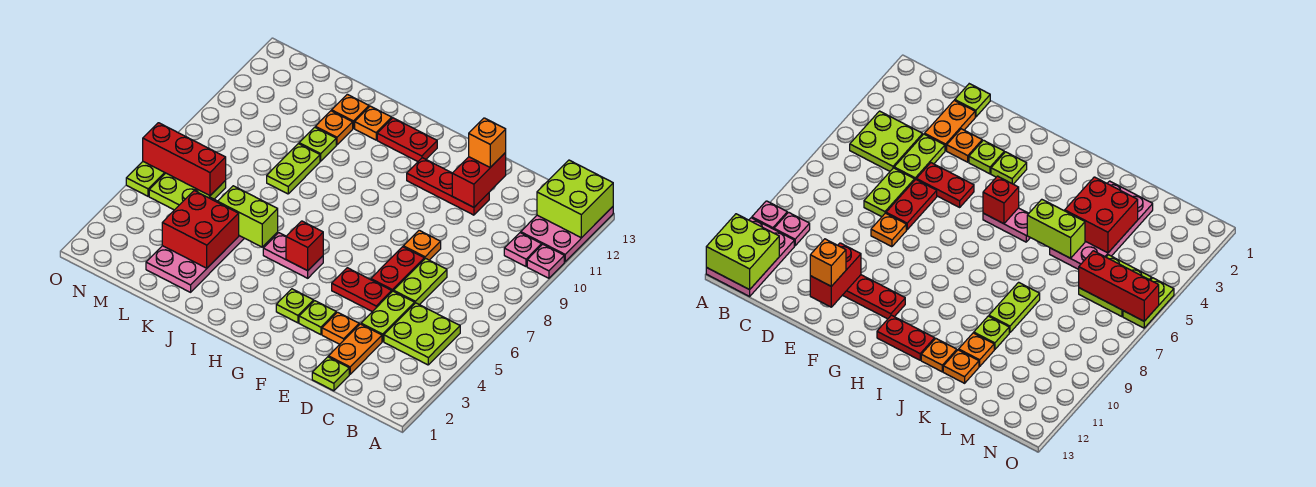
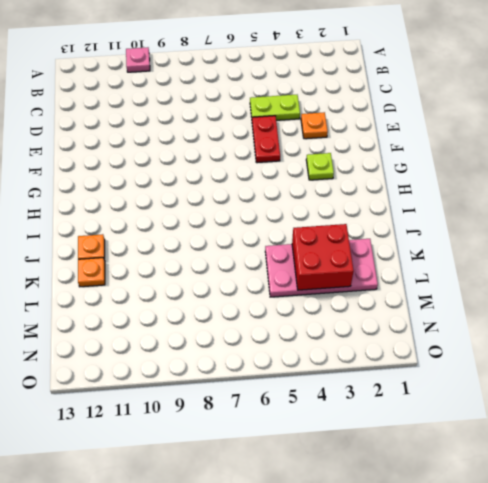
none -> pink plate A11:B13 level 1
none -> lime plate B4:C5 level 1
none -> pink plate B10 level 1
none -> lime plate D1 level 1

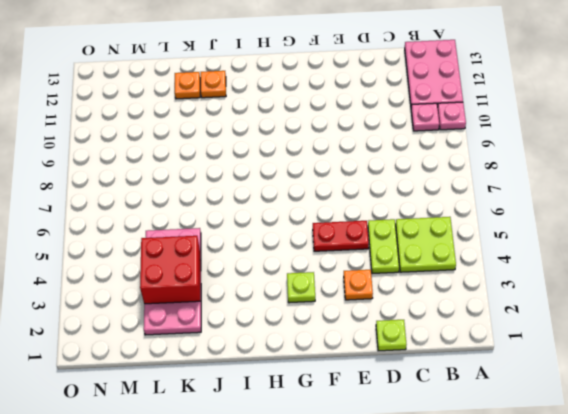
none -> orange plate D2:D3 level 1
none -> lime plate D6:D7 level 1
none -> red plate E6:E7 level 1
none -> orange plate E8 level 1

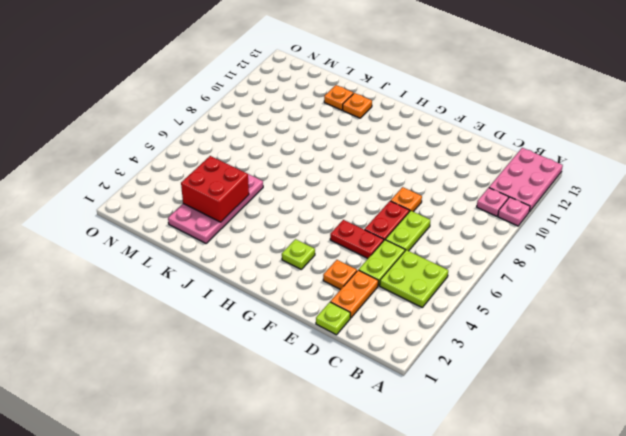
none -> red plate E11:G11 level 1
none -> lime plate F3 level 1
none -> pink plate H5:I5 level 1
none -> red plate H12:I12 level 1

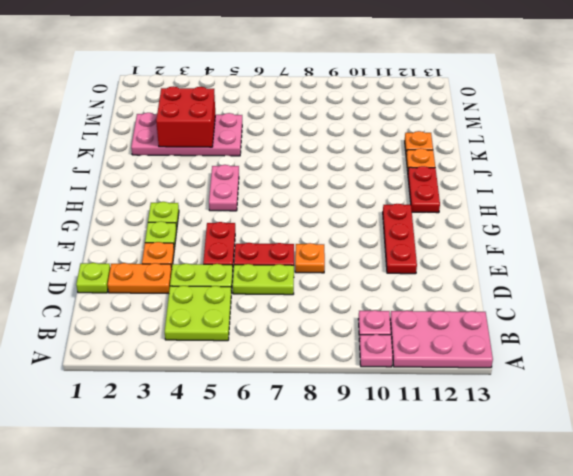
none -> lime plate K8:K9 level 1
none -> lime plate K10 level 1
none -> orange plate K11 level 1
none -> lime plate M5:N6 level 1

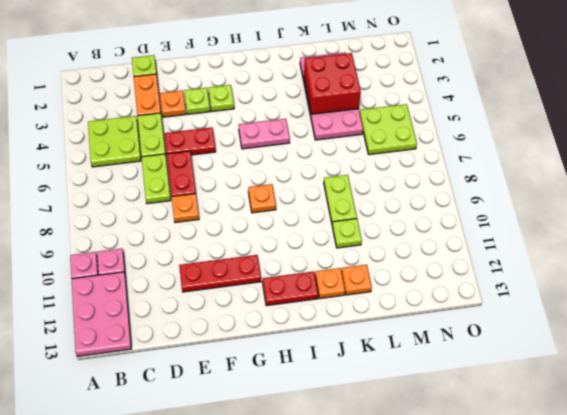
orange plate H8 level 1 -> orange plate K11 level 1
none -> lime plate O5:O6 level 1
none -> lime brick A12:B13 level 2
none -> red brick E11:E12 level 2
none -> red brick H5 level 2

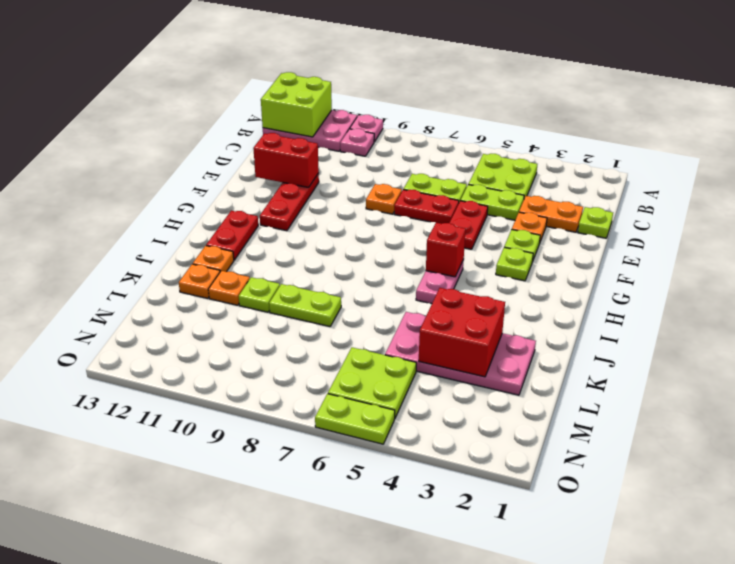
none -> lime brick J5:K5 level 2
none -> red brick M6:O6 level 2
none -> orange brick E12 level 3

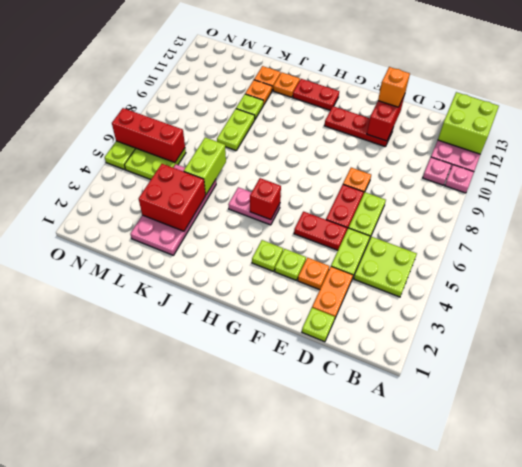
lime brick K5:K6 level 2 -> lime brick J5:K5 level 2

